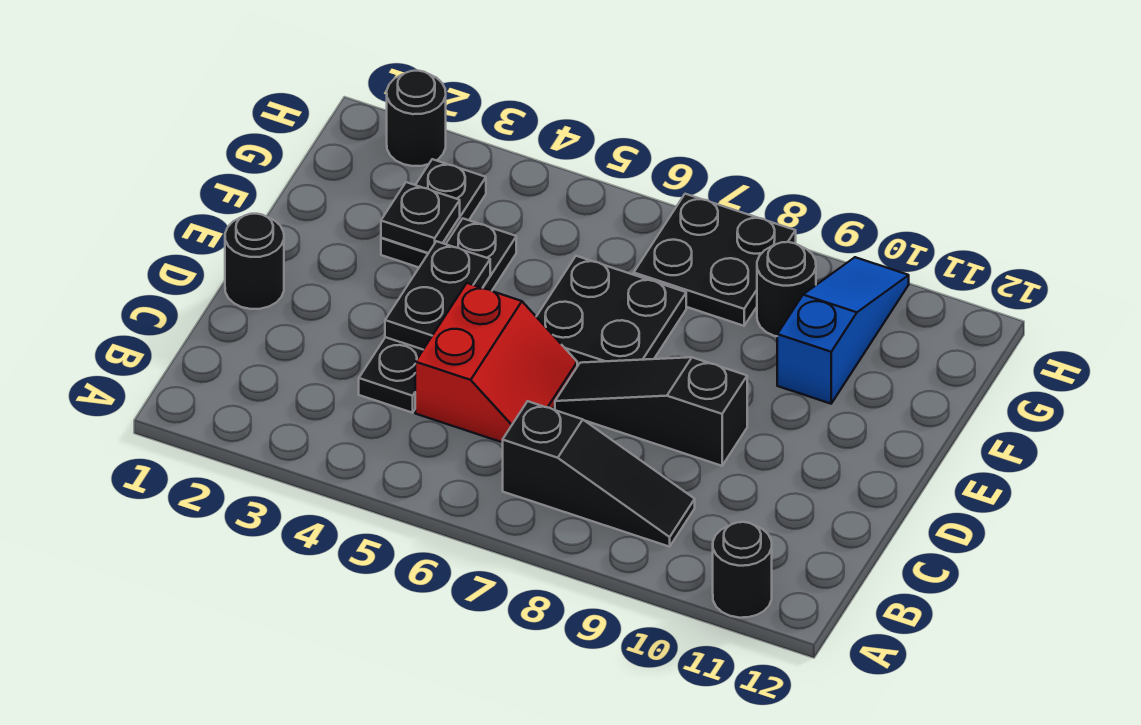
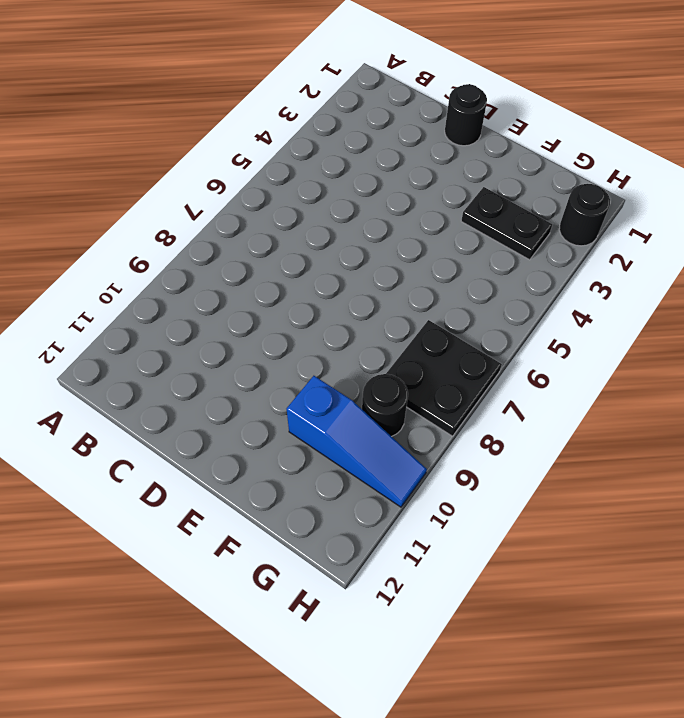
none -> black round brick A11 level 1
none -> black slope B7:B9 level 1 top 7
none -> black plate C4:F4 level 1

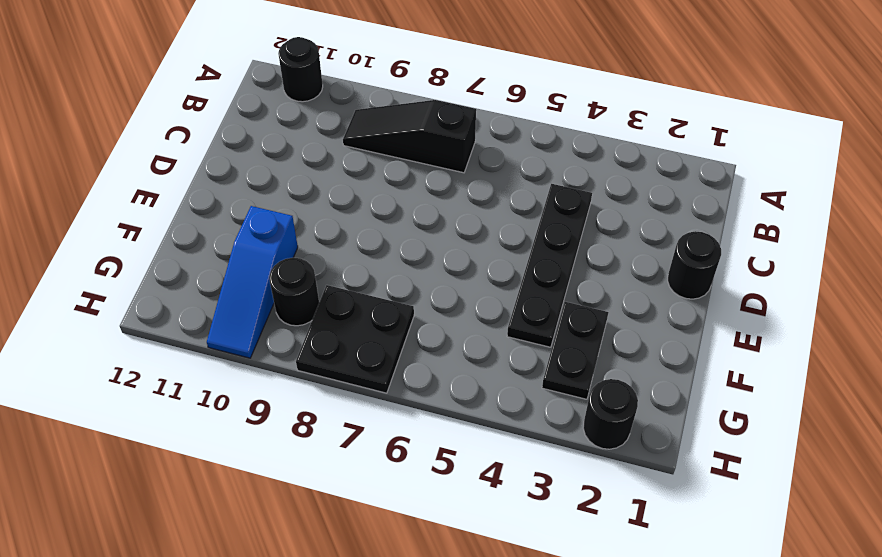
none -> red slope C5:D6 level 1 top 5
none -> black slope D7:D9 level 1 top 9
none -> black plate E6:F7 level 1

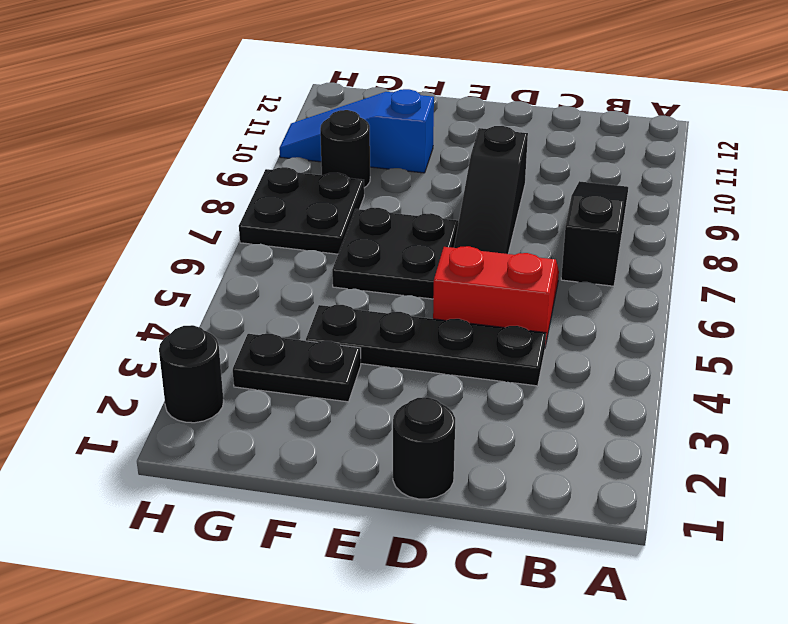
none -> black round brick A11 level 1
none -> black plate D4:E4 level 2
none -> black plate F3 level 2

